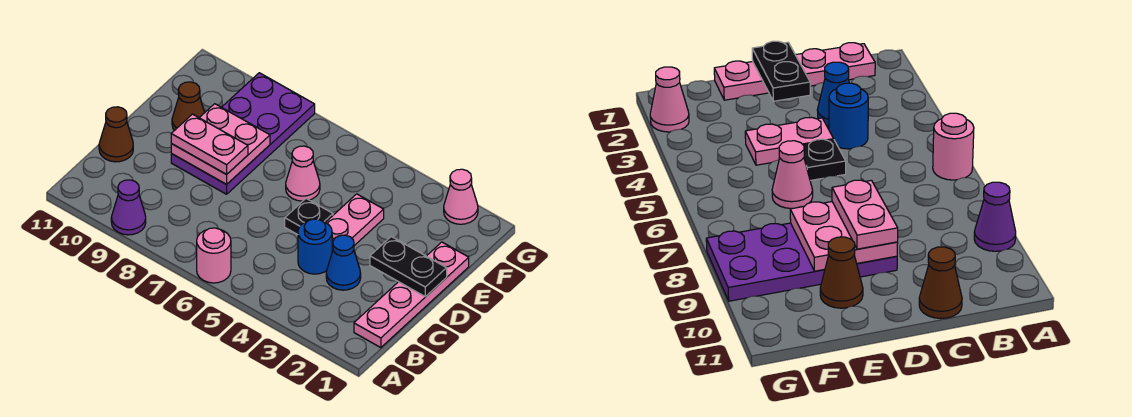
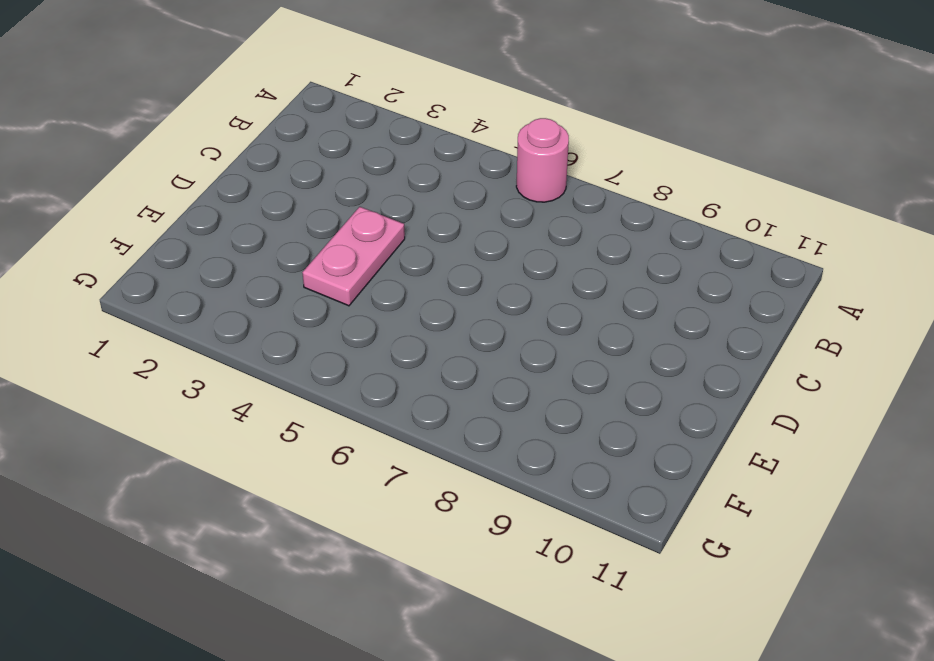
none -> purple cone A9 level 1
none -> pink plate B1:E1 level 1
none -> blue cone C3 level 1

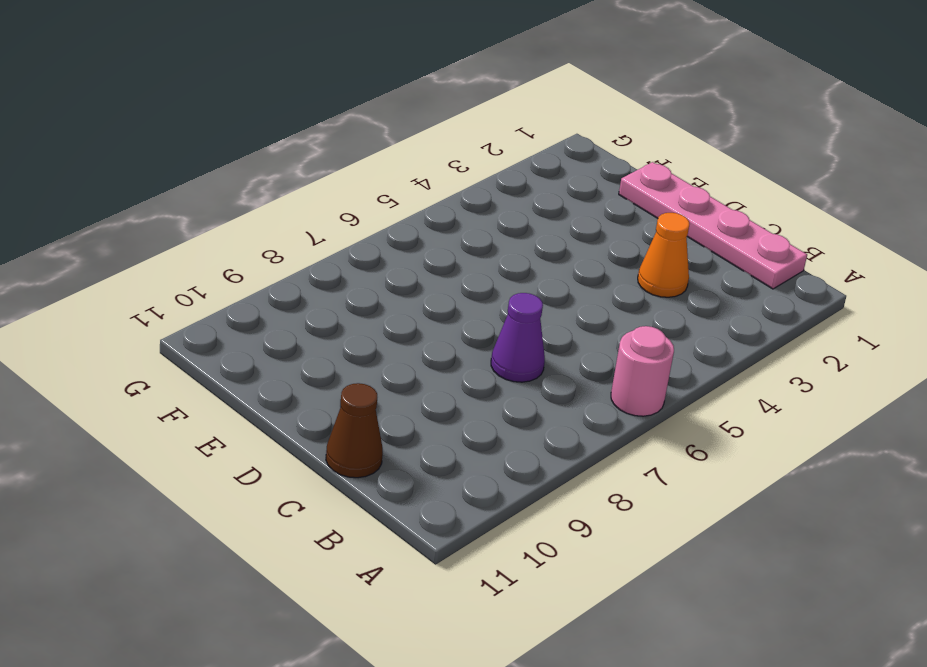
orange cone C3 level 1 -> blue cone C3 level 1
purple cone C7 level 1 -> purple cone A9 level 1
none -> blue round brick C4 level 1
none -> pink plate D4:E4 level 1
none -> black plate D5 level 1

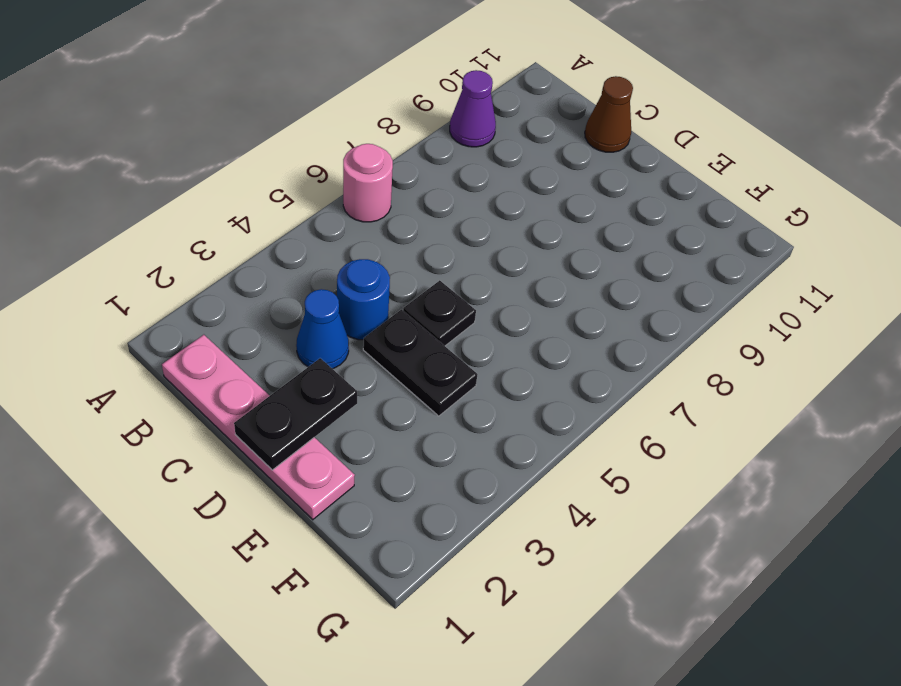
black plate D4:E4 level 1 -> pink plate D4:E4 level 1
none -> purple plate D8:G9 level 1
none -> pink cone E6 level 1
none -> brown cone E10 level 1

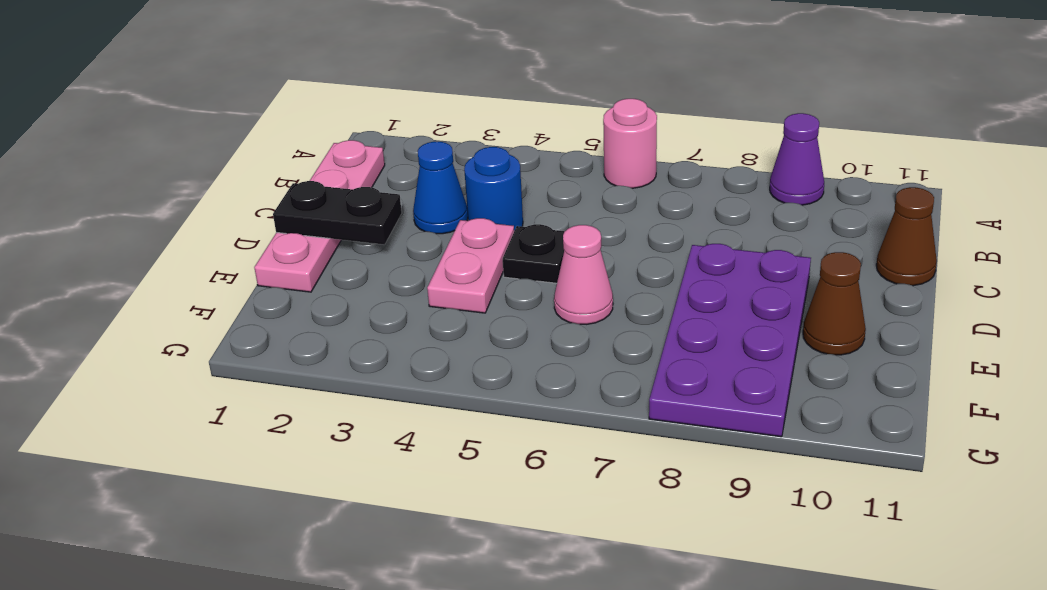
none -> pink cone G2 level 1
none -> pink plate D8:E9 level 2
none -> pink plate D8:D9 level 3

